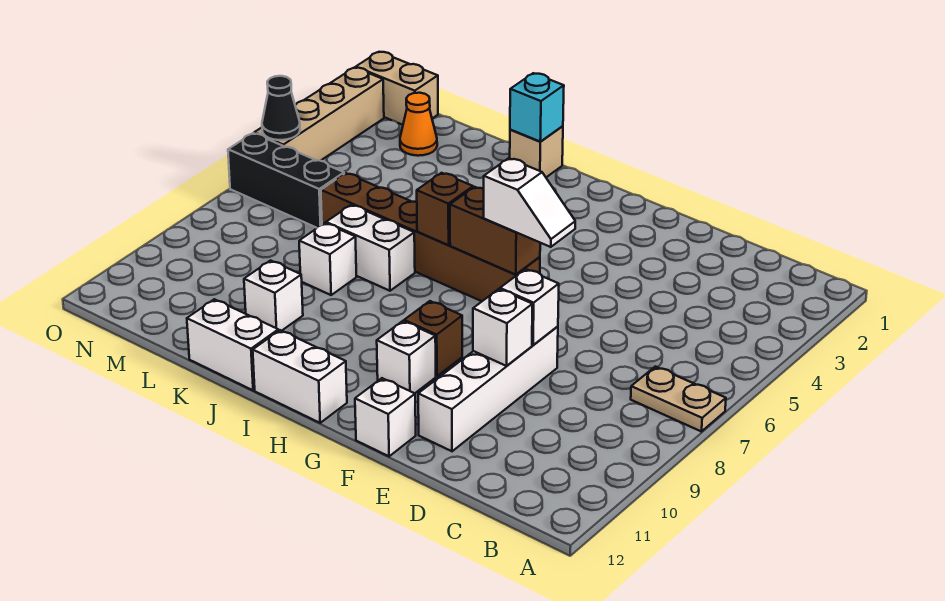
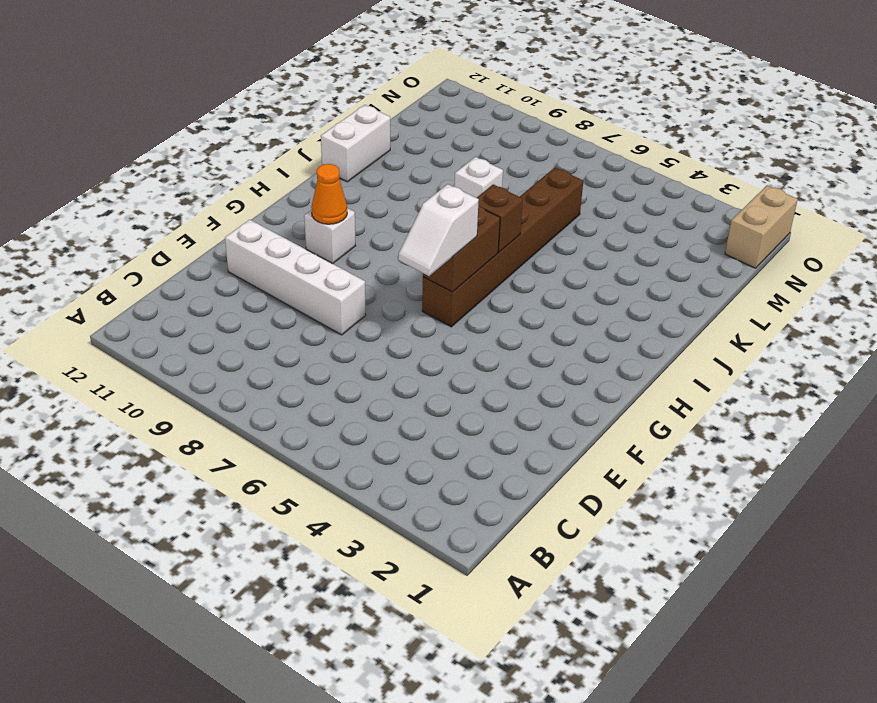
orange cone G10 level 2 -> orange cone M2 level 1
none -> tan plate A7:B7 level 1
none -> white brick F12 level 1
none -> brown brick G9 level 1

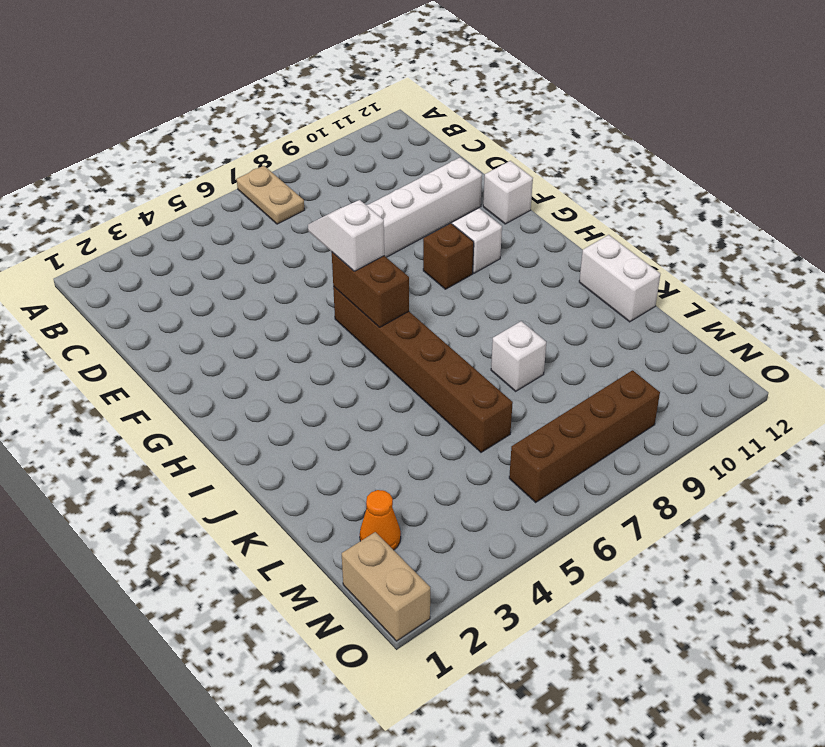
brown brick N6:N9 level 1 -> black brick M6:O6 level 1
none -> white brick H12:I12 level 1
none -> tan brick J1 level 1
none -> white brick J7:K7 level 1

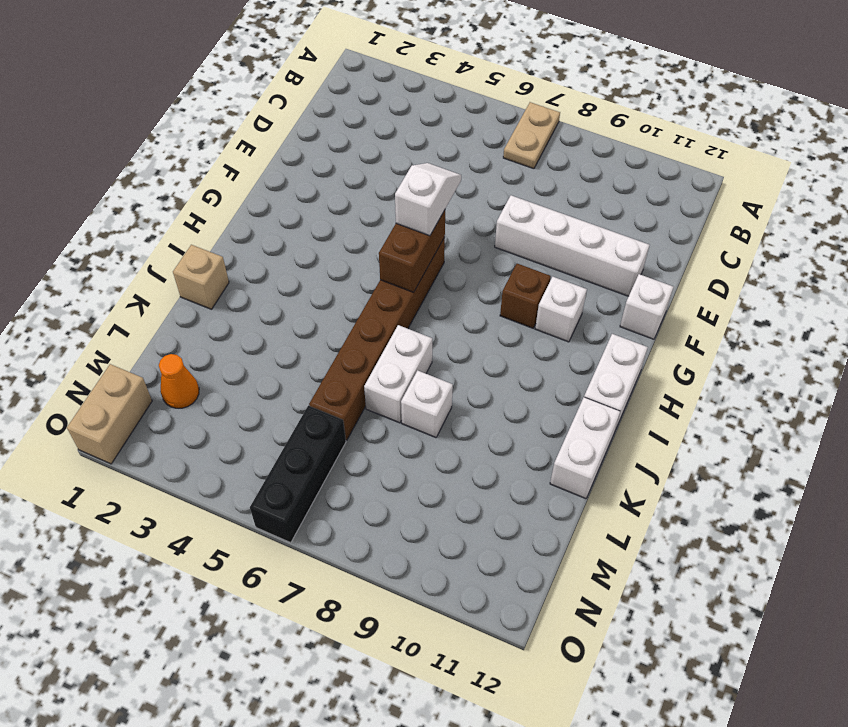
none -> white brick K10 level 1
none -> tan brick O2:O5 level 1
none -> white brick E8 level 2

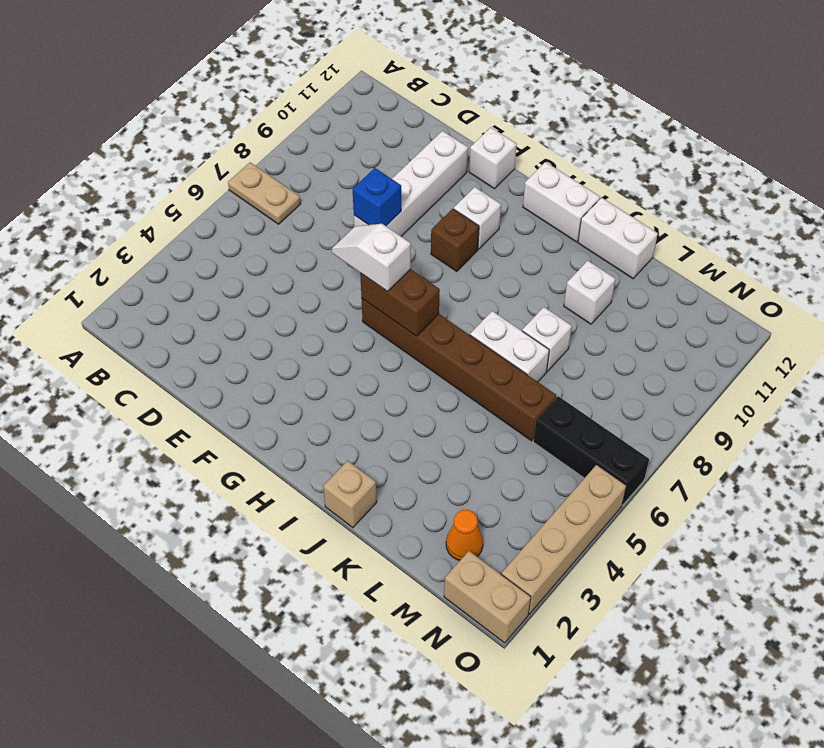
blue brick E8 level 2 -> white brick E8 level 2
none -> white brick E9 level 2
none -> brown brick I6 level 2
none -> cyan brick J1 level 2

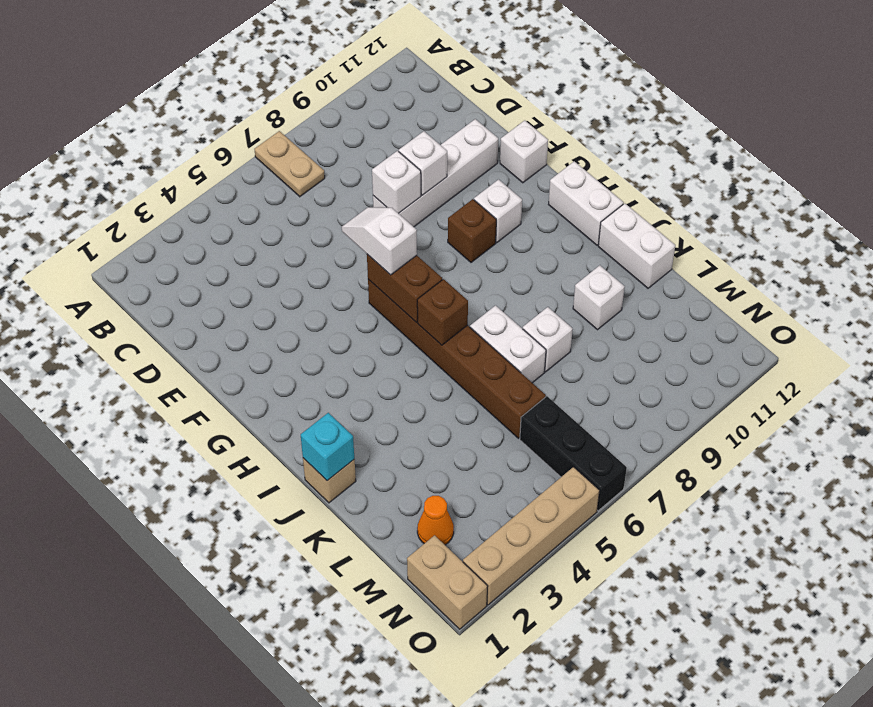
none -> black cone O5 level 2

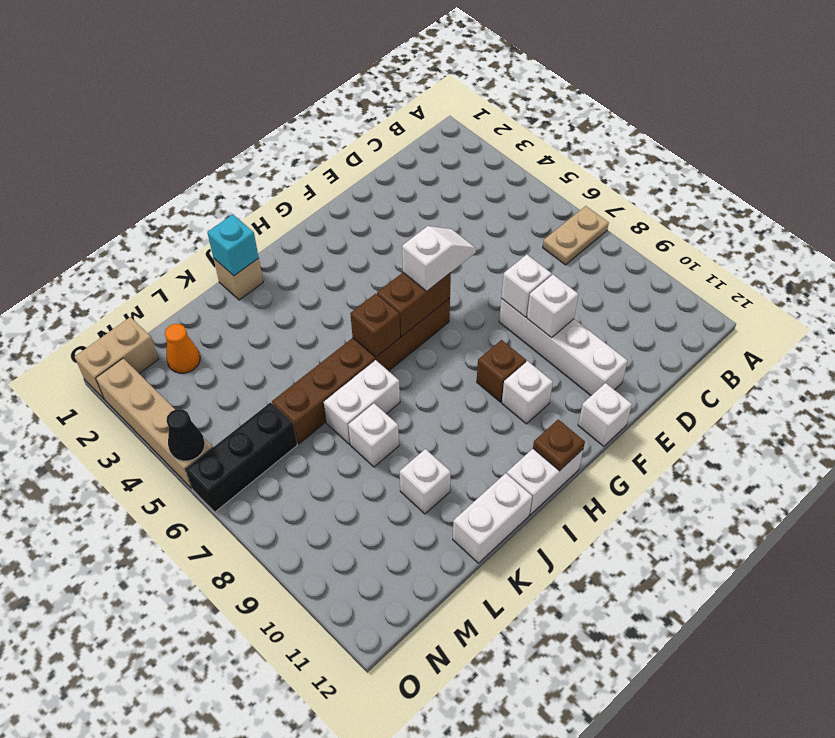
brown plate H12 level 2 -> none

